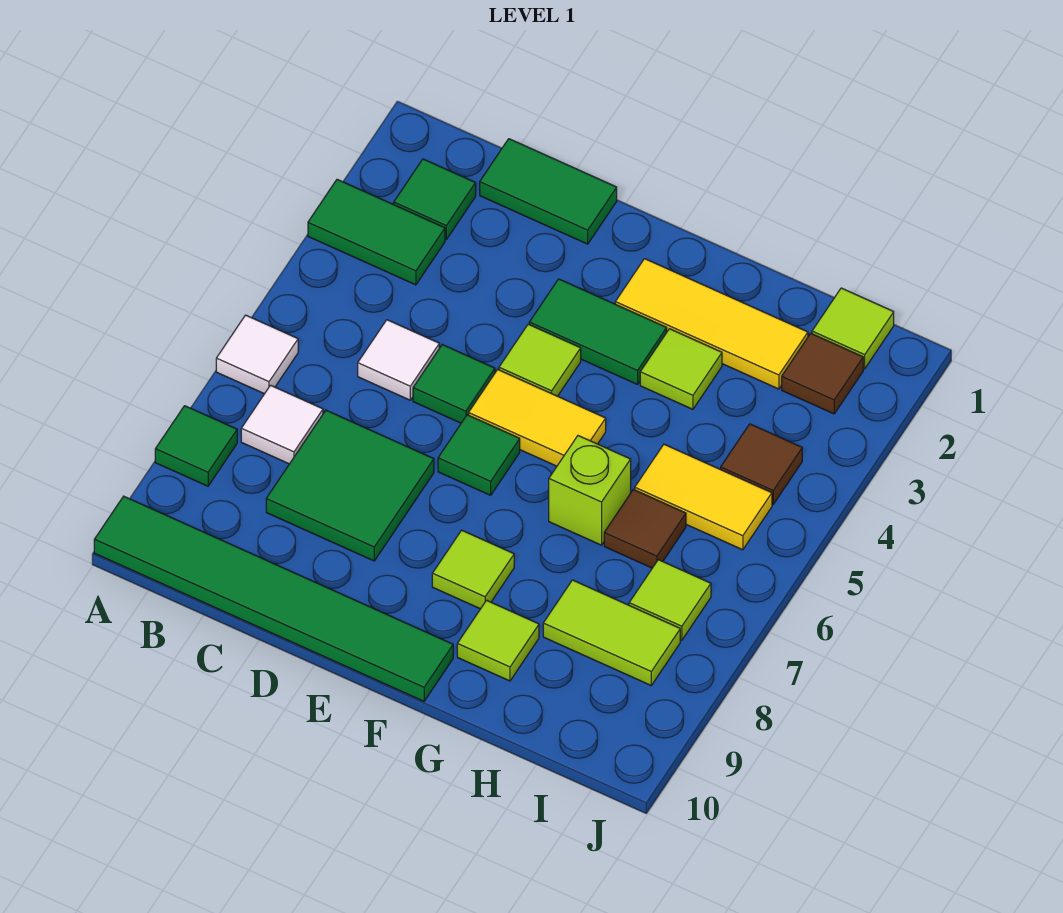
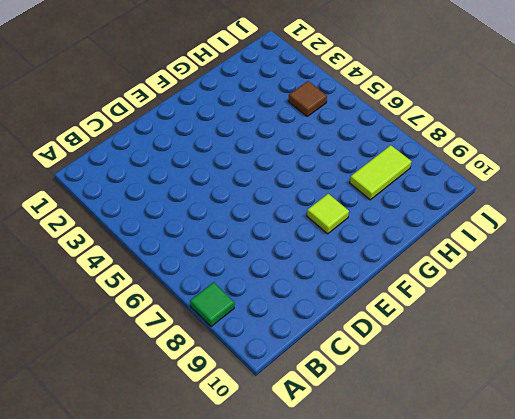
none -> green tile A3:B3 level 1
none -> white tile A6 level 1
none -> green tile A10:F10 level 1

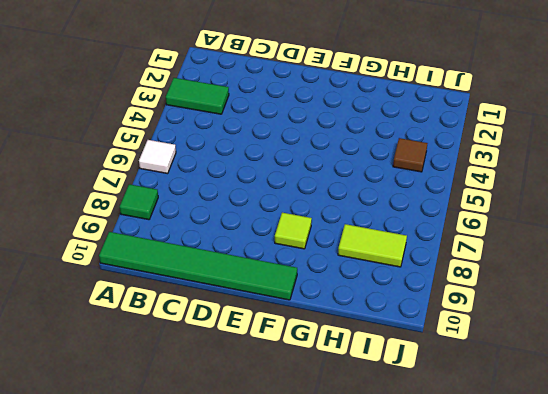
none -> green tile B2 level 1
none -> white tile B7 level 1
none -> green tile C1:D1 level 1

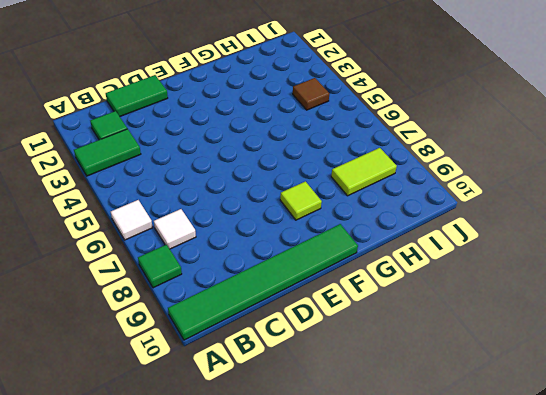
none -> white tile C5 level 1
none -> green tile C7:D8 level 1
none -> green tile D5 level 1

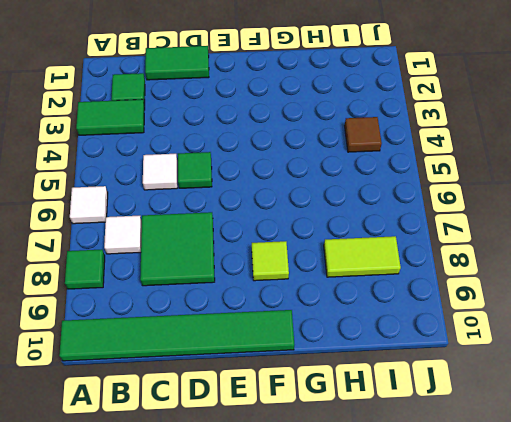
none -> green tile E3:F3 level 1
none -> lime tile E4 level 1
none -> yellow tile E5:F5 level 1

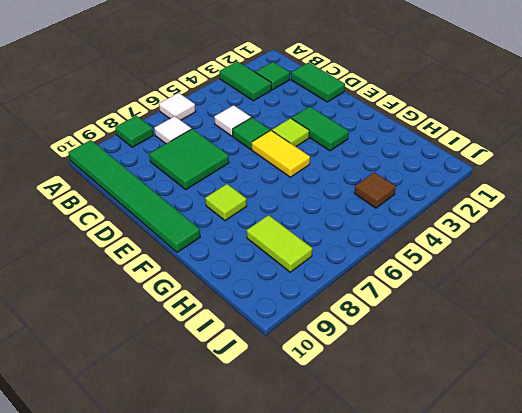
none -> green tile E6 level 1
none -> yellow tile F2:H2 level 1
none -> lime tile G3 level 1

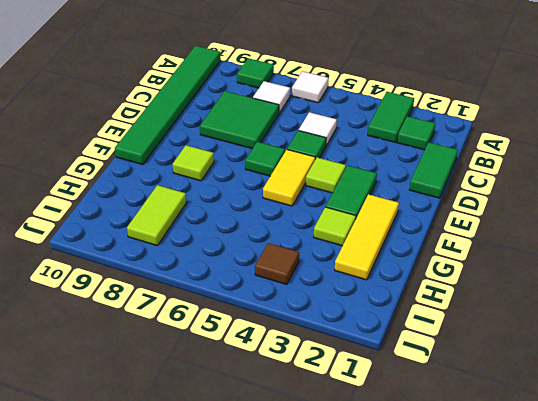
none -> lime brick G6 level 1
none -> lime tile G9 level 1
none -> yellow tile H5:I5 level 1

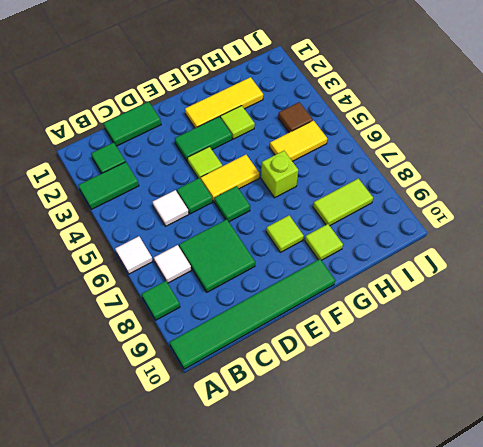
none -> brown tile H6 level 1
none -> lime tile I1 level 1
none -> brown tile I2 level 1

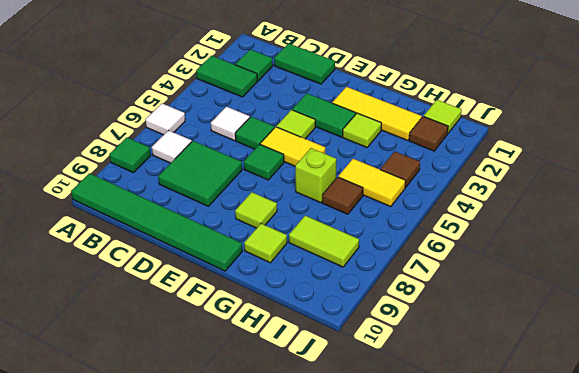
none -> lime tile I7 level 1

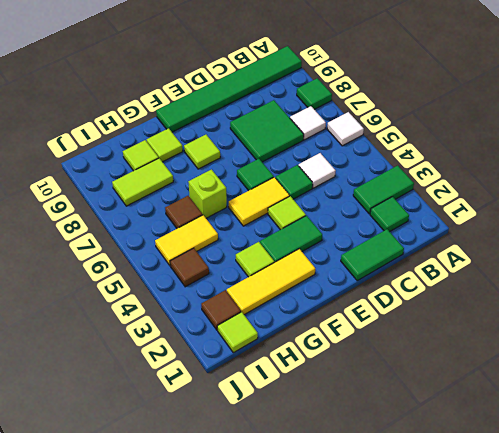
lime tile H9 level 1 -> lime tile I7 level 1

